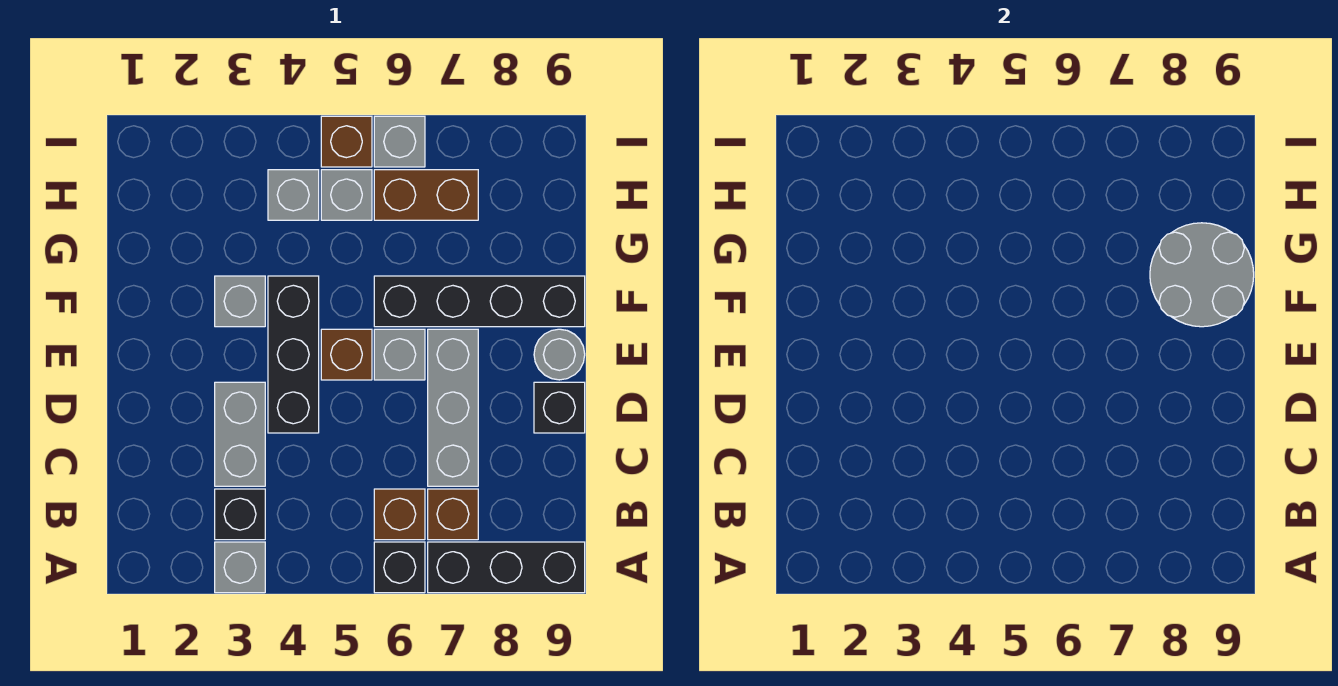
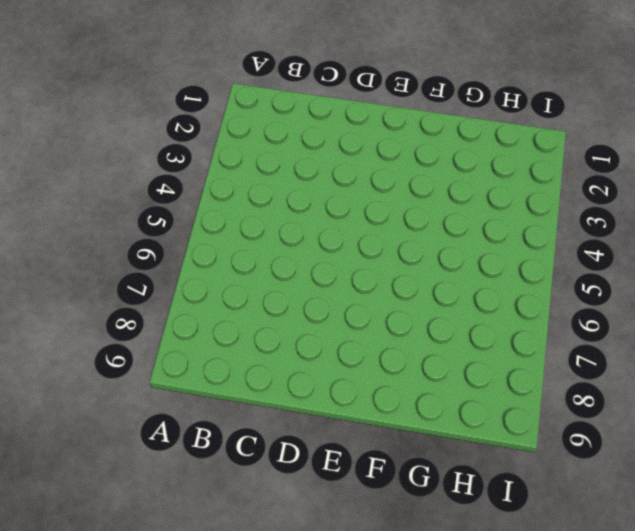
none -> grey brick A3 level 1
none -> black brick A6 level 1
none -> black brick A7:A9 level 1

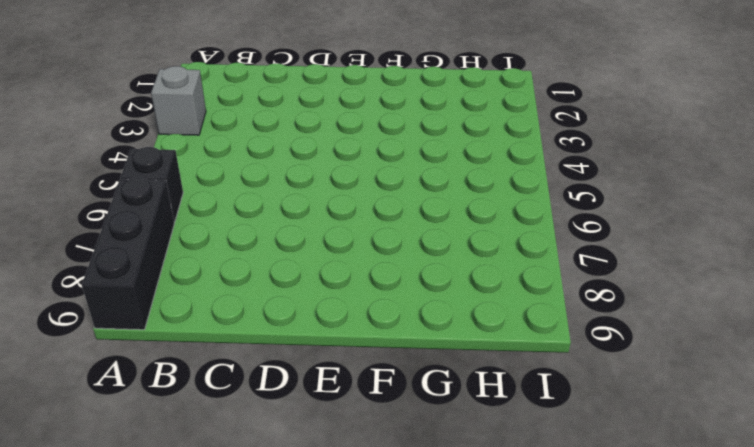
none -> black brick B3 level 1
none -> brown brick B6 level 1
none -> brown brick B7 level 1

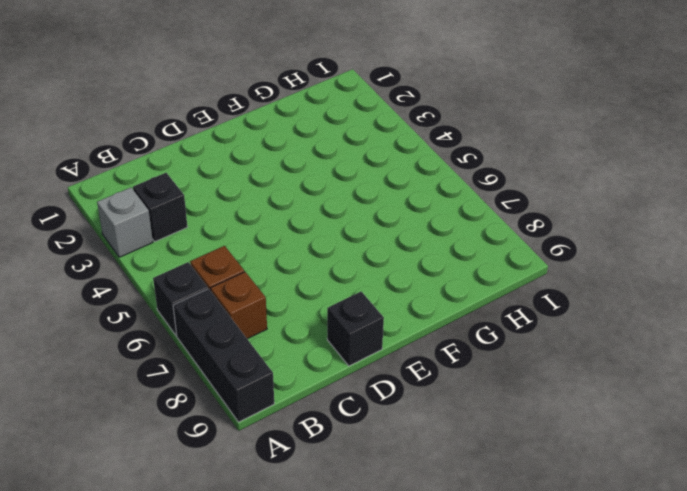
none -> grey brick C3:D3 level 1
none -> grey brick C7:E7 level 1
none -> black brick D4:F4 level 1

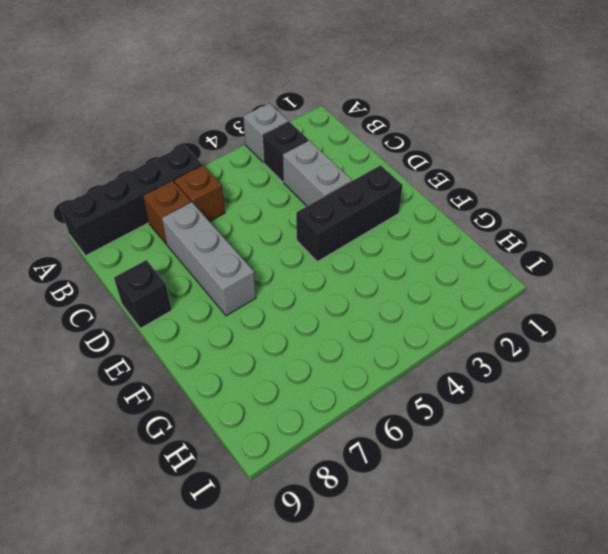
black brick E2:E4 level 1 -> black brick D4:F4 level 1
none -> brown brick E5 level 1
none -> grey brick E6 level 1
none -> grey round brick E9 level 1

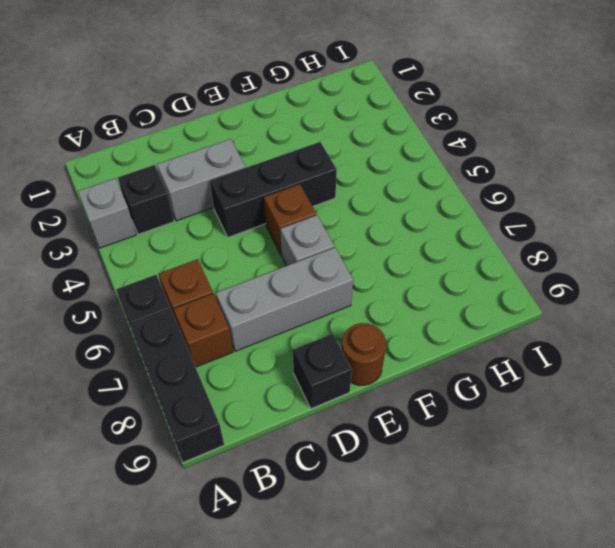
brown round brick E9 level 1 -> grey round brick E9 level 1
none -> grey brick F3 level 1
none -> black brick F6:F9 level 1
none -> grey brick H4 level 1

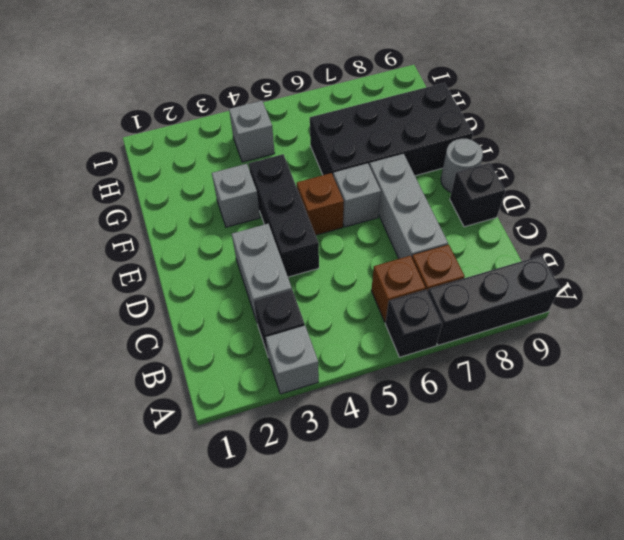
black brick F6:G9 level 1 -> black brick F6:F9 level 1
none -> grey brick H5 level 1
none -> brown brick H6:H7 level 1
none -> brown brick I5 level 1

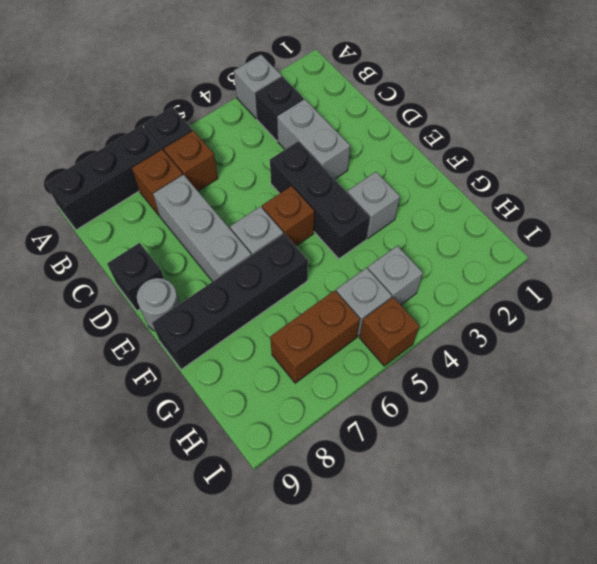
none -> grey brick I6 level 1
none -> grey round brick F8:G9 level 2

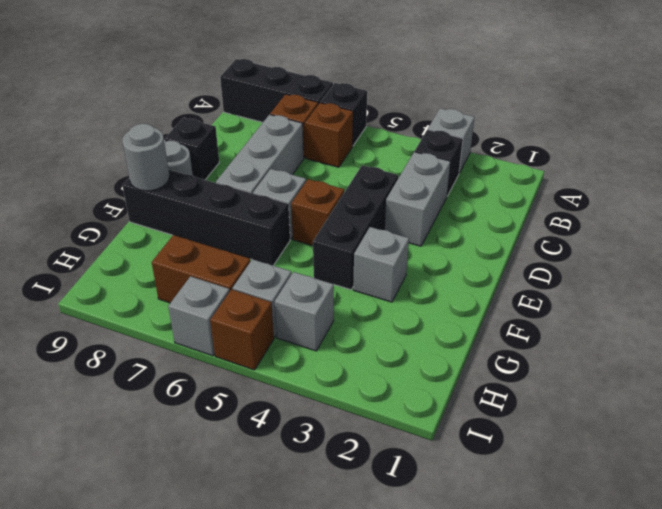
grey round brick F9 level 2 -> grey round brick F8:G9 level 2

